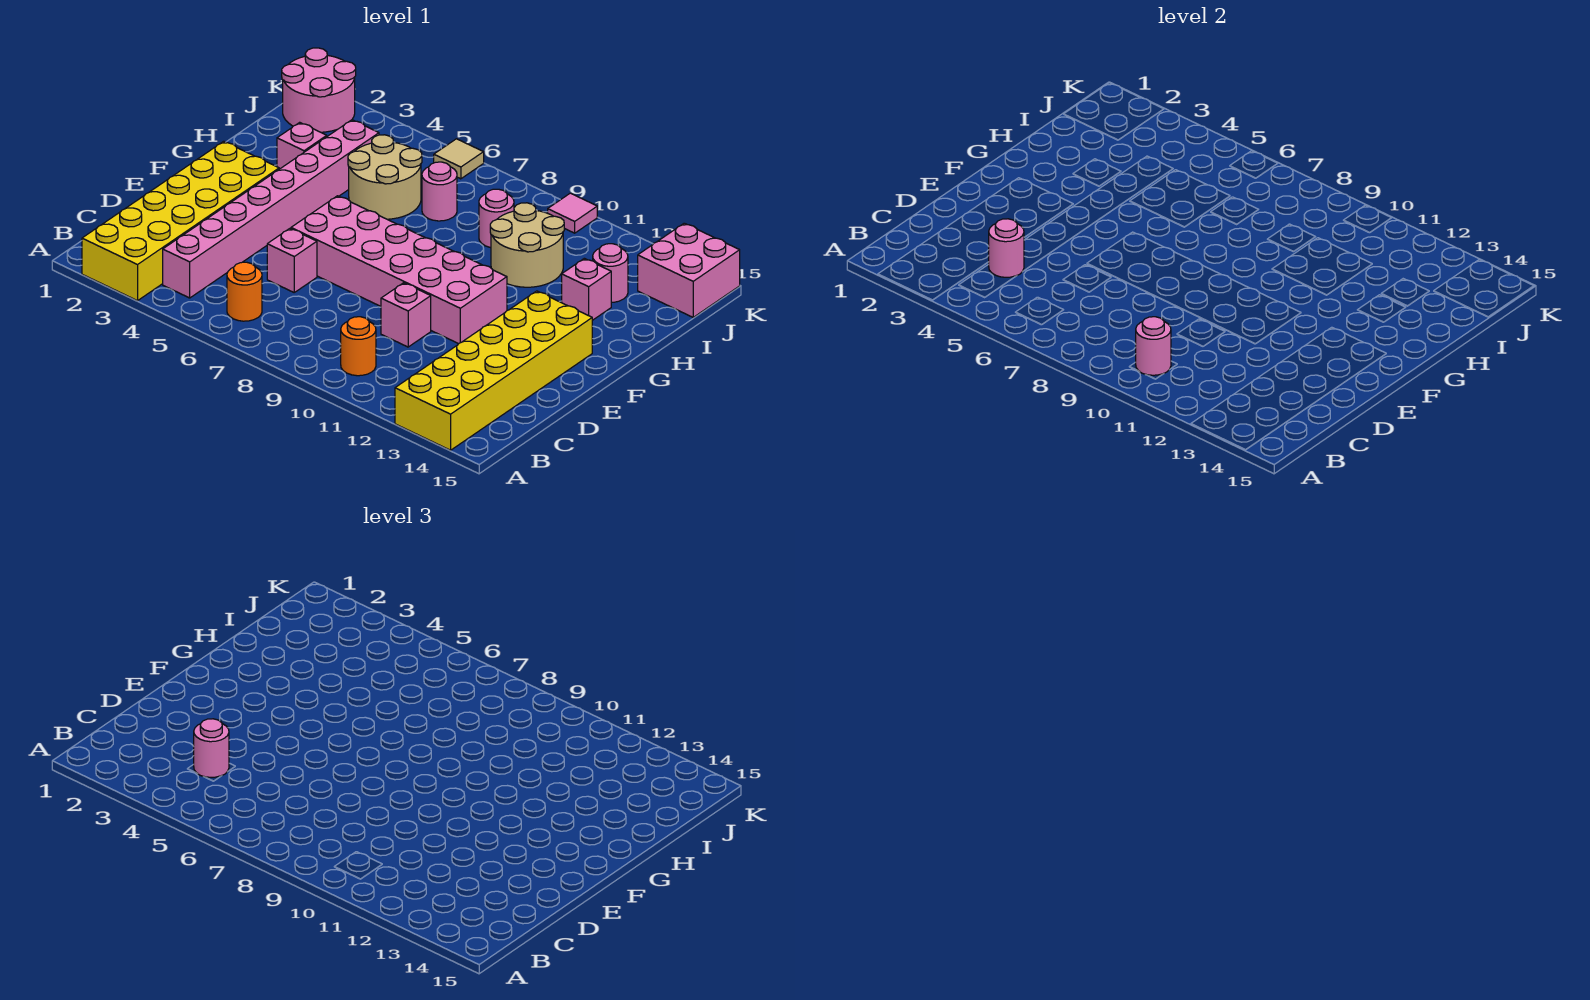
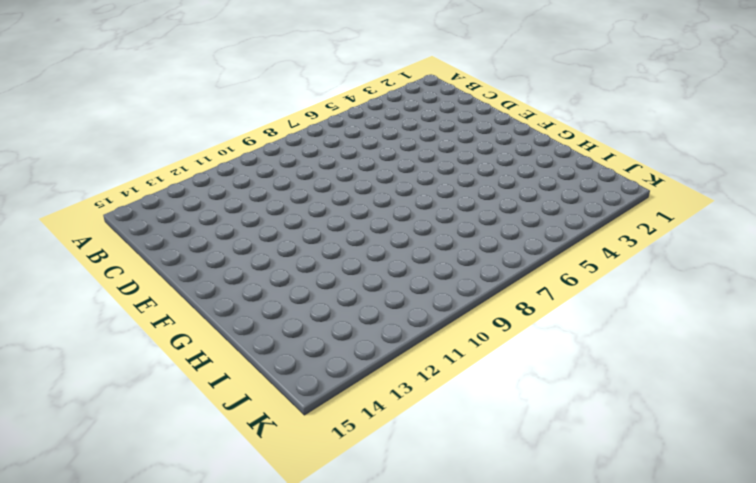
none -> yellow brick A2:F3 level 1
none -> yellow brick A13:F14 level 1
none -> pink brick B4:I4 level 1

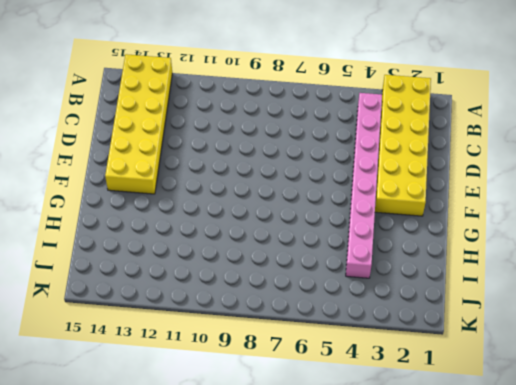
none -> orange round brick B6 level 1
none -> orange round brick B10 level 1
none -> pink brick D6 level 1

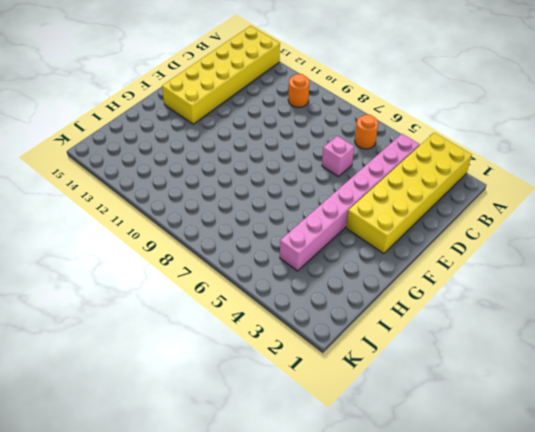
none -> pink brick D10 level 1
none -> pink brick E6:F11 level 1
none -> pink brick H3 level 1

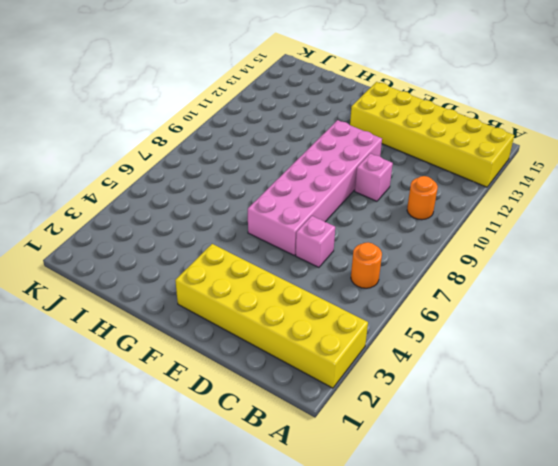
none -> pink brick B4:I4 level 1
none -> pink brick H3 level 1
none -> tan round brick H5:I6 level 1

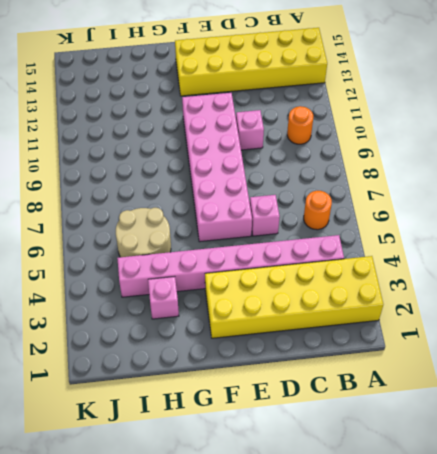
none -> tan round brick H10:I11 level 1
none -> pink brick H13 level 1
none -> pink round brick I7 level 1

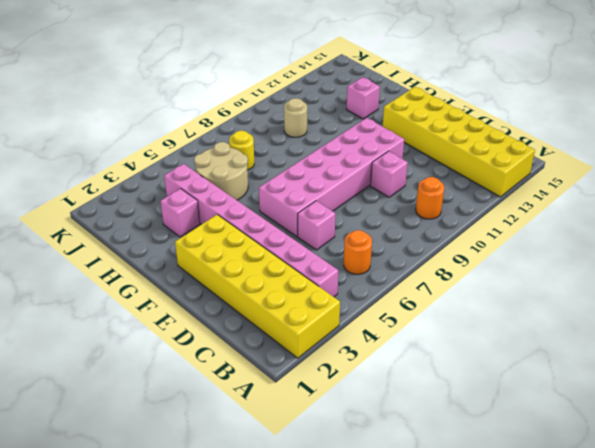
yellow round brick I7 level 1 -> pink round brick I7 level 1
tan round brick I10 level 1 -> tan round brick H10:I11 level 1
none -> pink round brick I9 level 1
none -> pink round brick I13 level 1
none -> pink round brick J1:K2 level 1

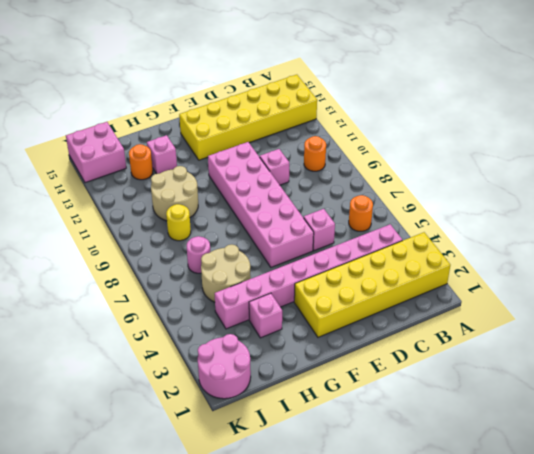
yellow round brick I9 level 1 -> pink round brick I9 level 1
orange round brick I13 level 1 -> pink round brick I13 level 1
none -> tan tile K6 level 1
none -> pink tile K10 level 1
none -> pink round brick B10 level 2

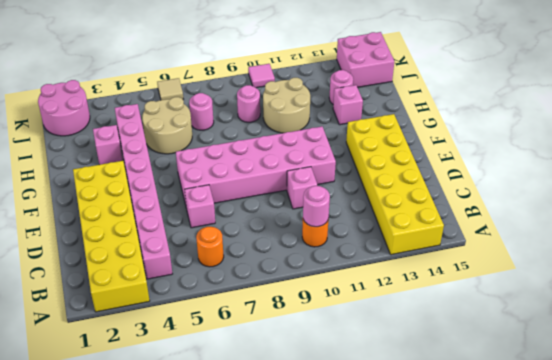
none -> pink round brick C4 level 2
none -> pink round brick C4 level 3

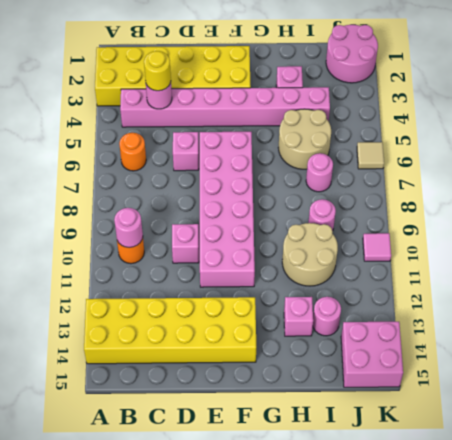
yellow round brick C4 level 3 -> pink round brick C4 level 3

